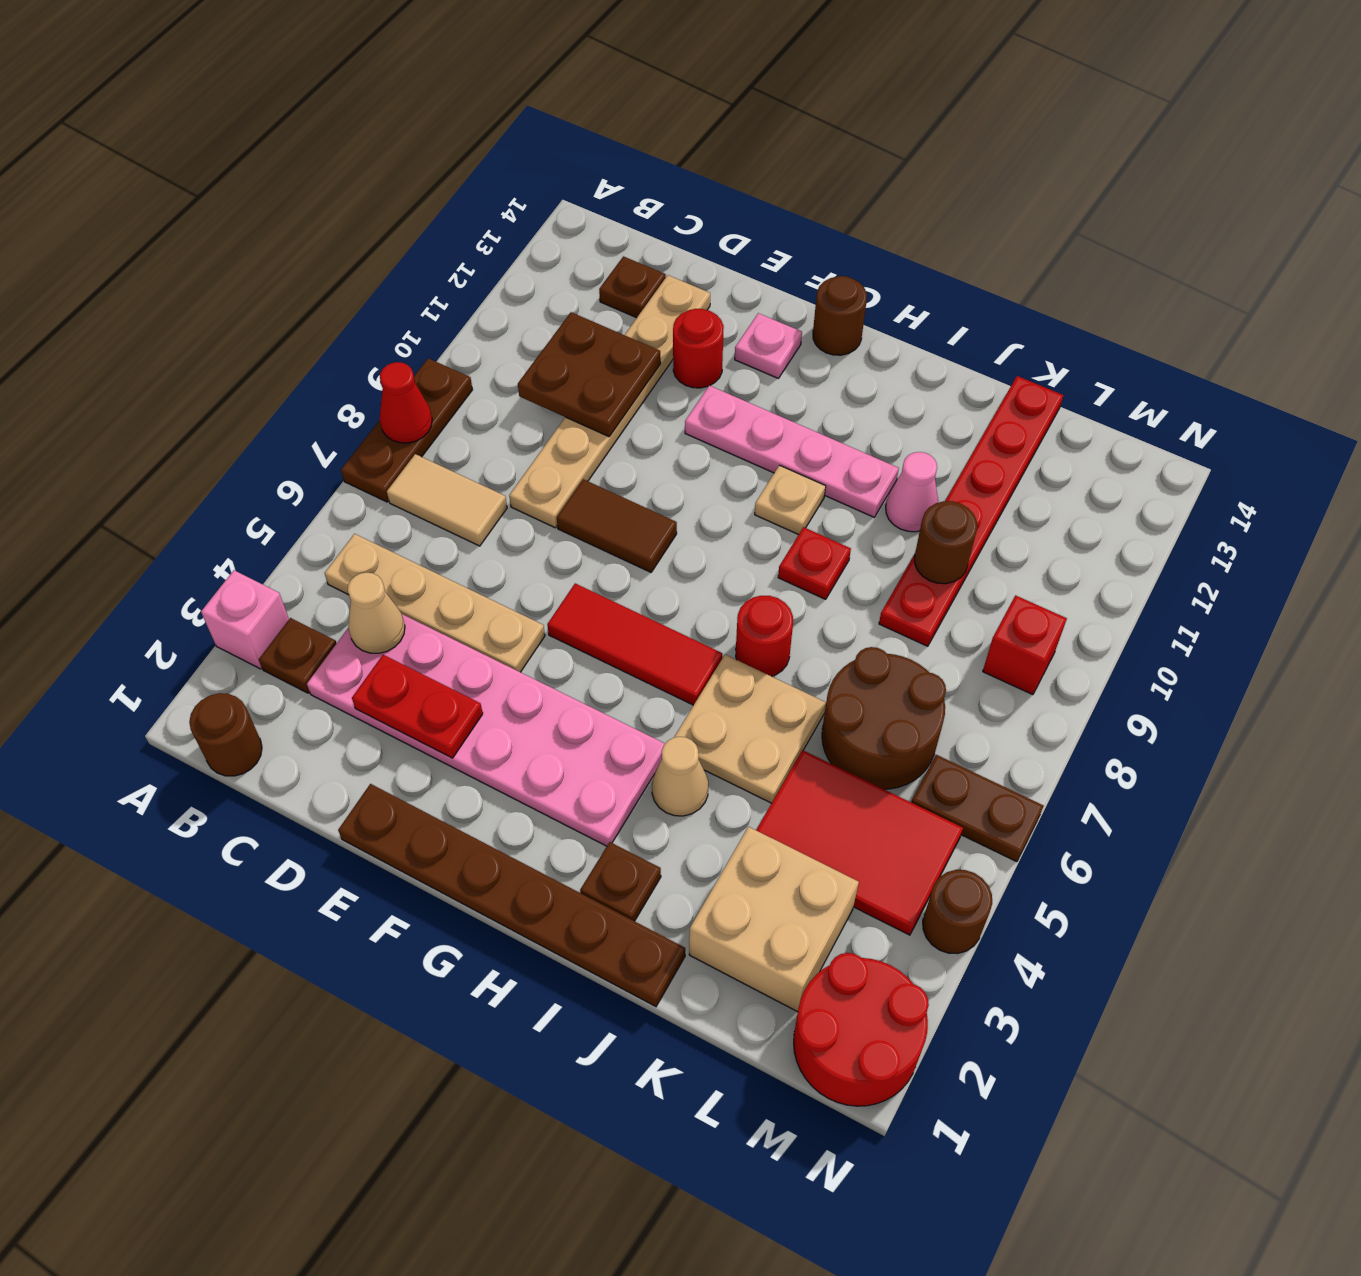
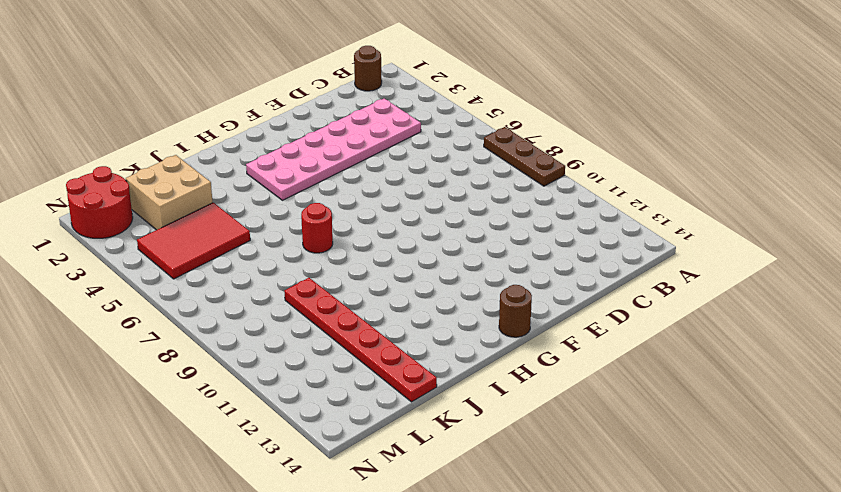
none -> pink brick A3 level 1
none -> brown plate B3 level 1
none -> tan plate B5:E5 level 1
none -> tan tile B7:C7 level 1

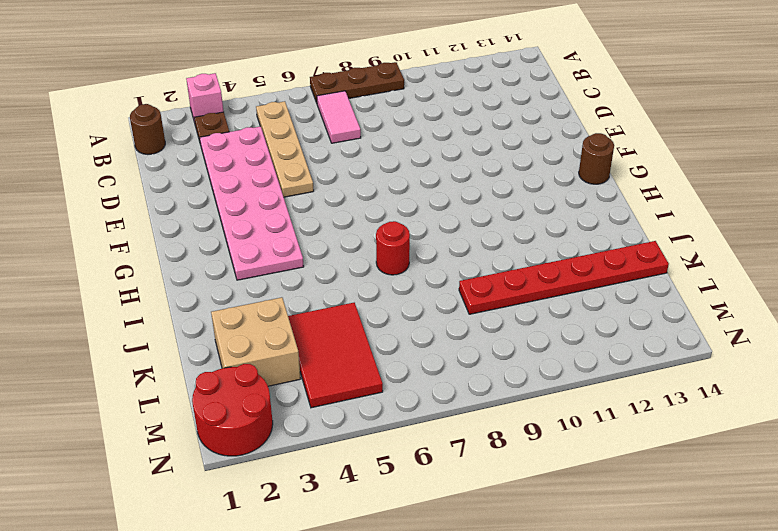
pink tile B7:C7 level 1 -> tan tile B7:C7 level 1
none -> brown plate C13 level 1
none -> tan plate D8:D13 level 1
none -> brown plate E1:J1 level 1
none -> brown tile E8:F8 level 1

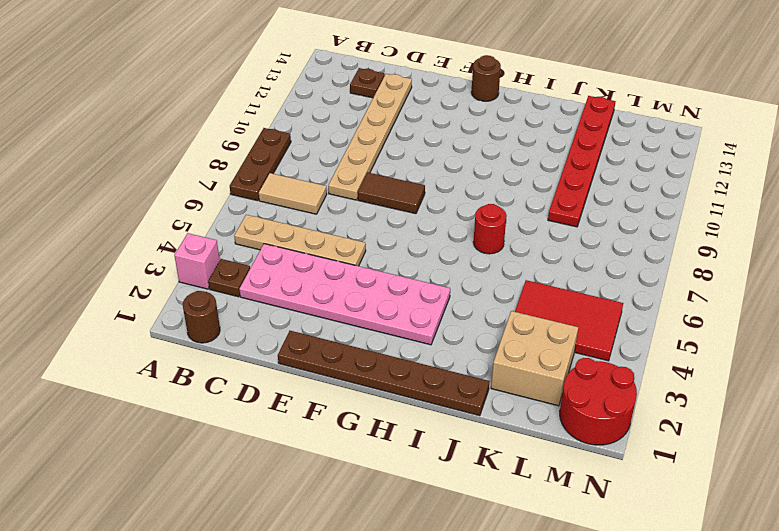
none -> red round brick E12 level 1
none -> red tile F6:H6 level 1
none -> pink plate F11:I11 level 1
none -> pink plate F13 level 1

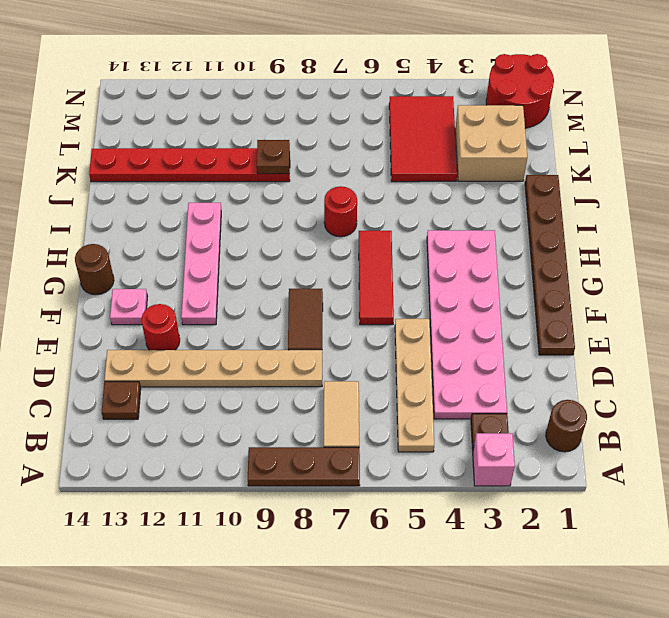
brown plate K9 level 2 -> brown plate I2 level 1
none -> tan plate H10 level 1
none -> tan cone I4 level 1
none -> tan plate I5:J6 level 1
none -> red plate I9 level 1

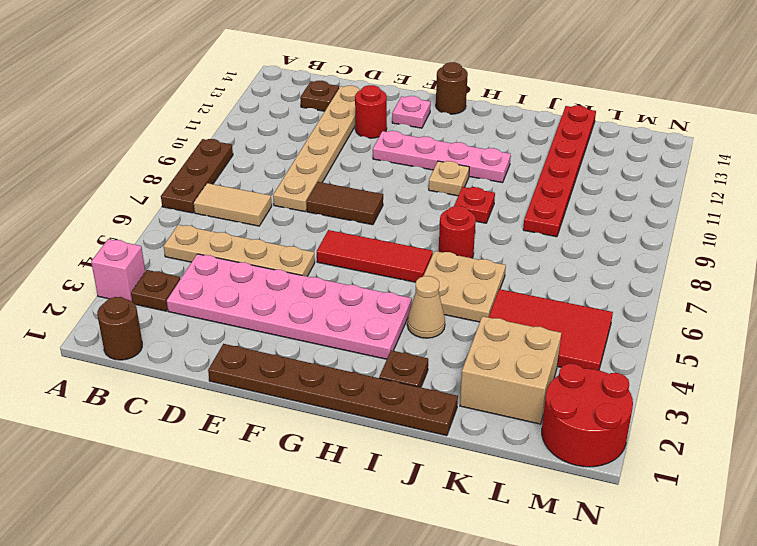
none -> pink cone J11 level 1
none -> brown round brick K6:L7 level 1
none -> brown plate M6:N6 level 1
none -> red brick M9 level 1

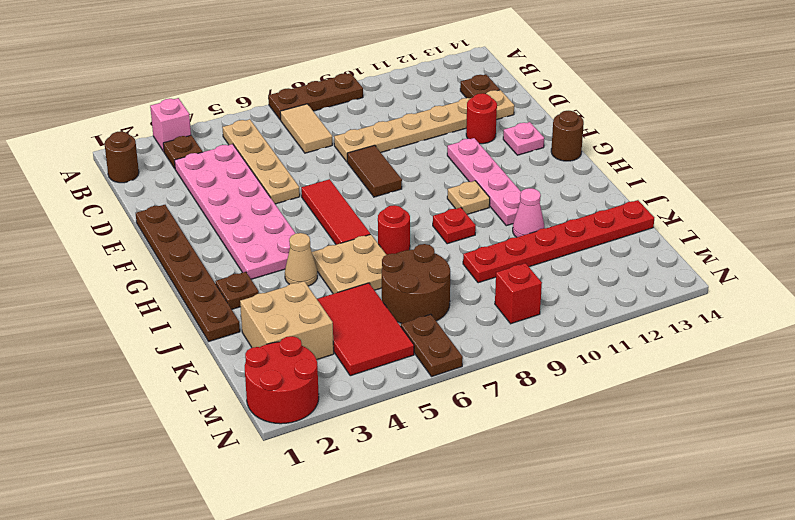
none -> brown round brick N4 level 1
none -> red cone A8 level 2
none -> tan cone C4 level 2
none -> brown plate C10:D11 level 2

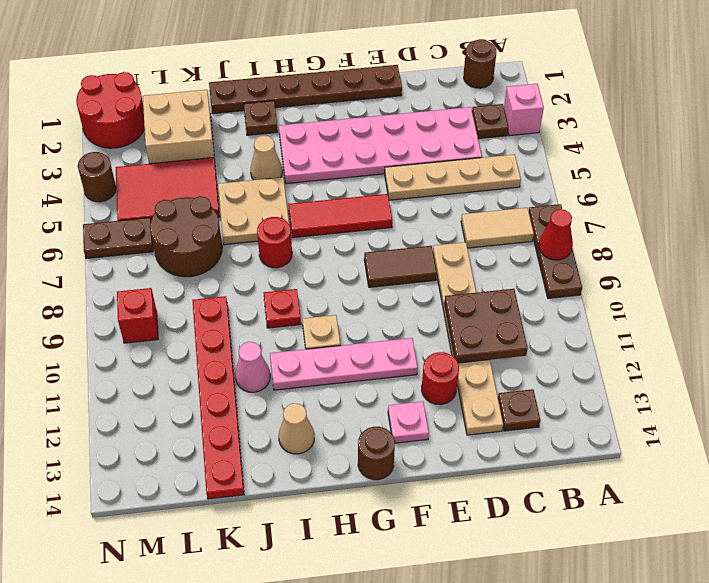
tan cone I13 level 1 -> tan cone C4 level 2
none -> red plate D3:E3 level 2
none -> brown round brick K10 level 2

